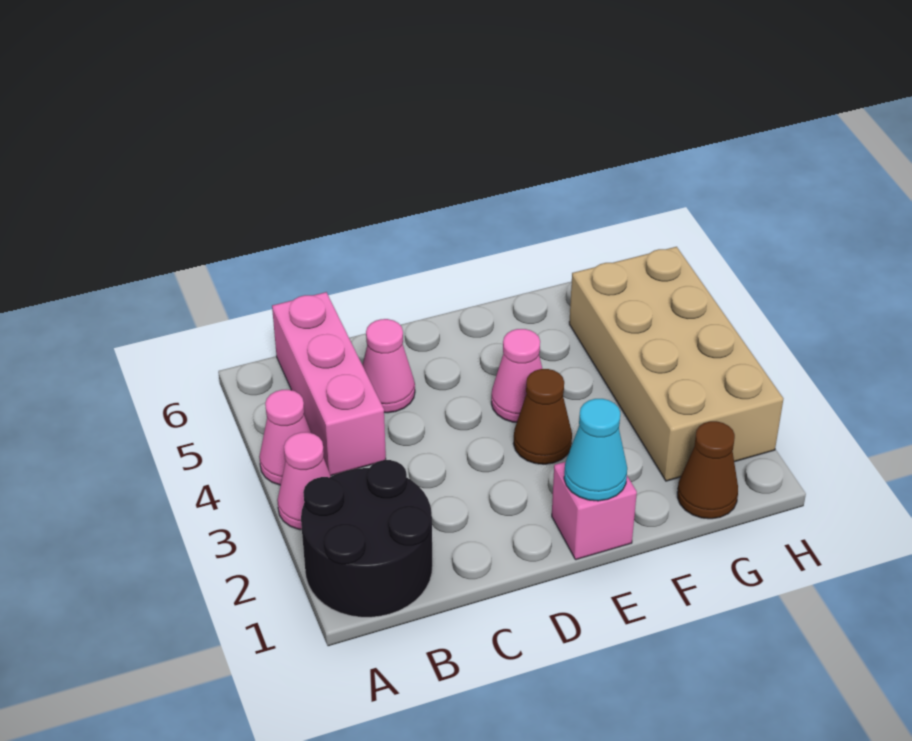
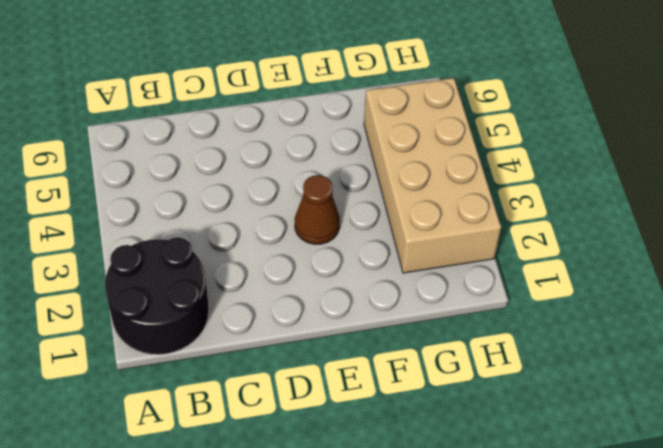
none -> pink cone A3 level 1
none -> pink cone A4 level 1

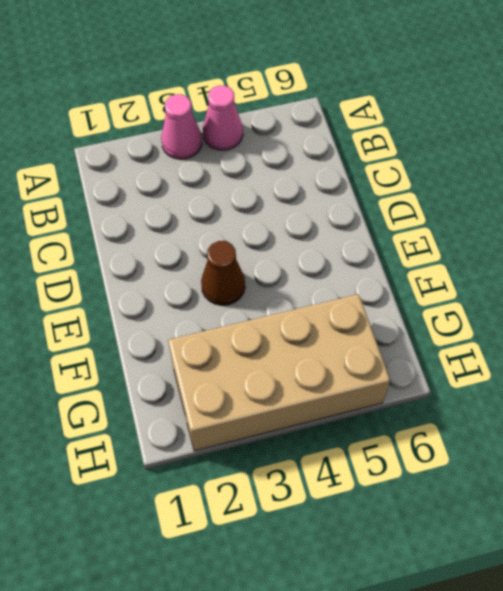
none -> black round brick A1:B2 level 1
none -> pink brick B4:B6 level 1

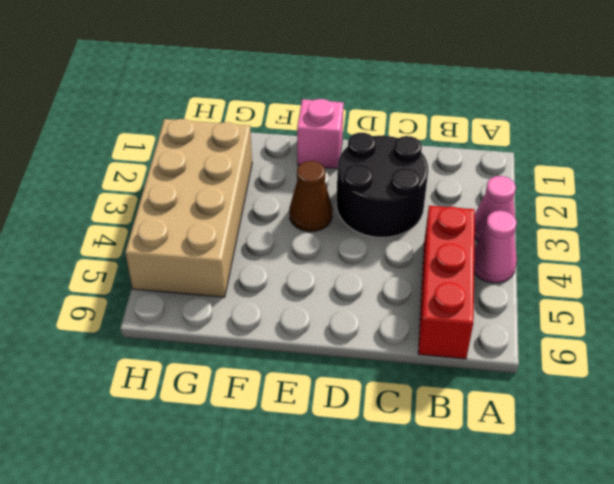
red brick B4:B6 level 1 -> pink brick B4:B6 level 1
black round brick C2:D3 level 1 -> black round brick A1:B2 level 1
none -> pink cone C5 level 1
none -> pink cone E4 level 1

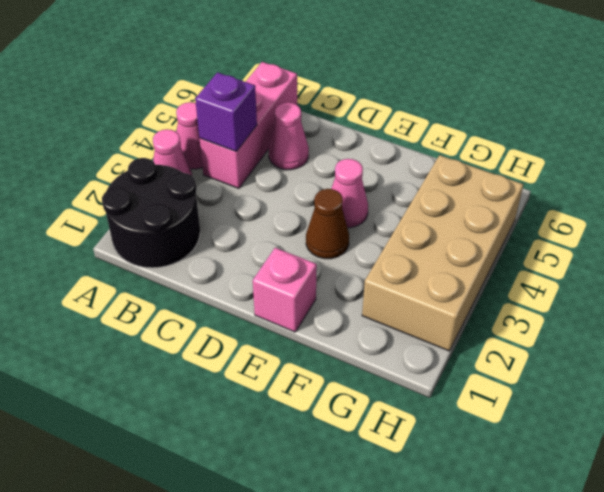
purple brick B4 level 2 -> none
none -> brown cone G1 level 1
none -> cyan cone E1 level 2

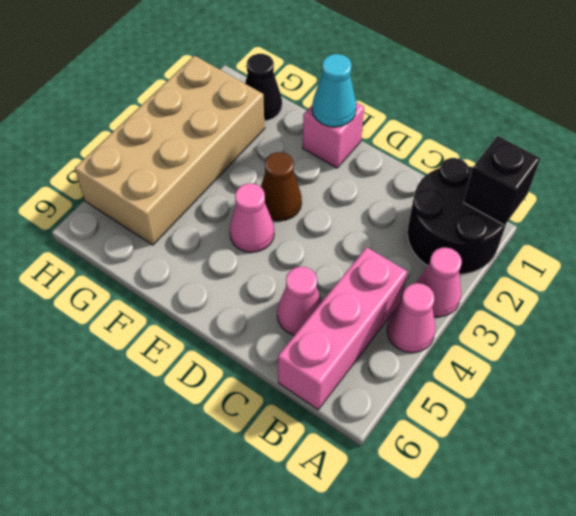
black brick A1 level 2 -> none
black cone G1 level 1 -> brown cone G1 level 1

